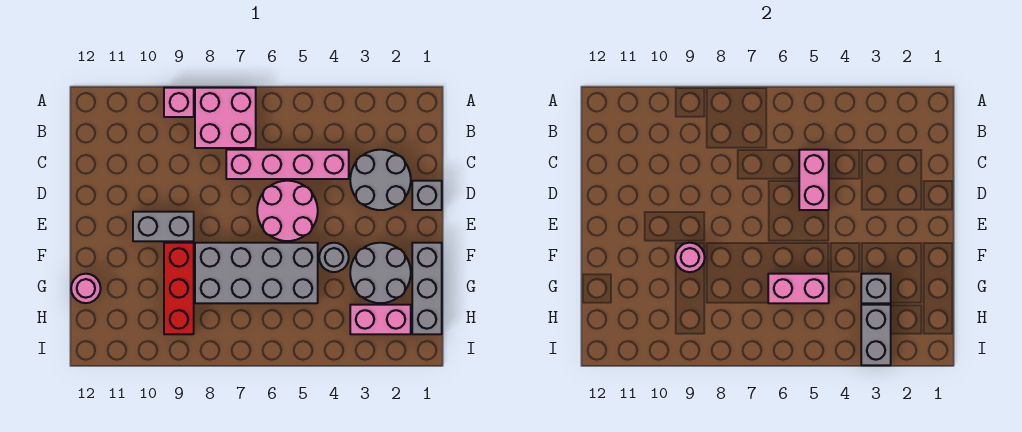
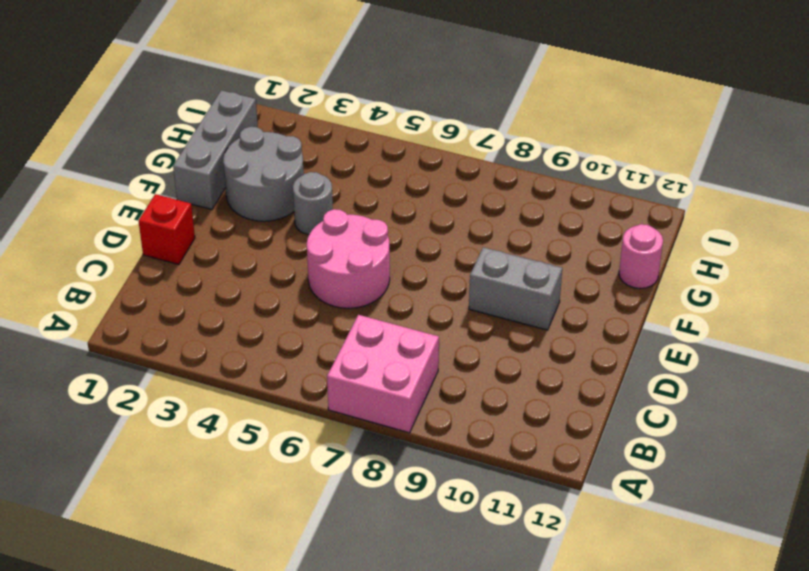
red brick D1 level 1 -> grey brick D1 level 1
none -> pink brick A9 level 1
none -> grey round brick C2:D3 level 1
none -> pink brick C4:C7 level 1

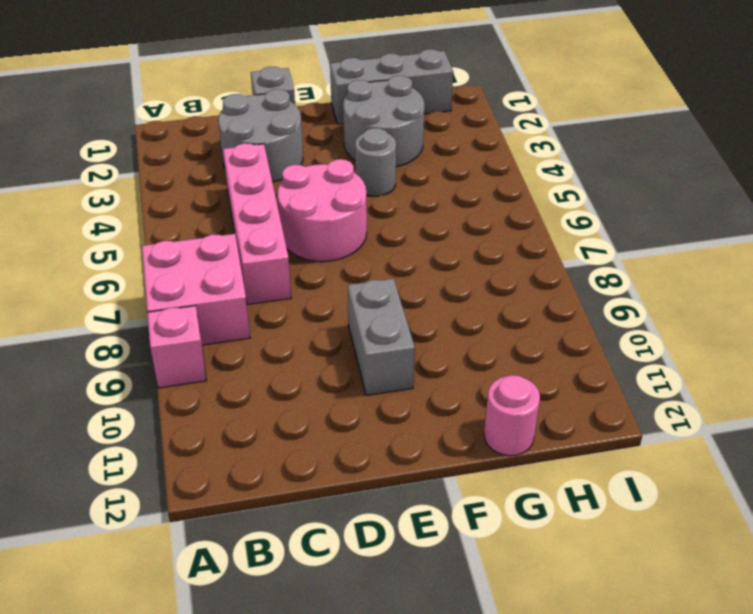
none -> grey brick F5:G8 level 1
none -> red brick F9:H9 level 1
none -> pink brick H2:H3 level 1

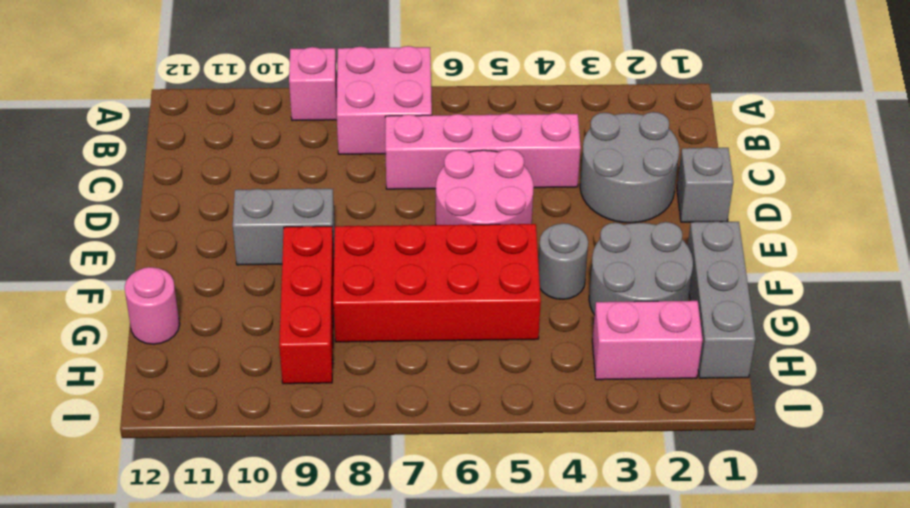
red brick F5:G8 level 1 -> grey brick F5:G8 level 1
none -> pink brick C5:D5 level 2
none -> pink round brick F9 level 2
none -> grey brick G3 level 2

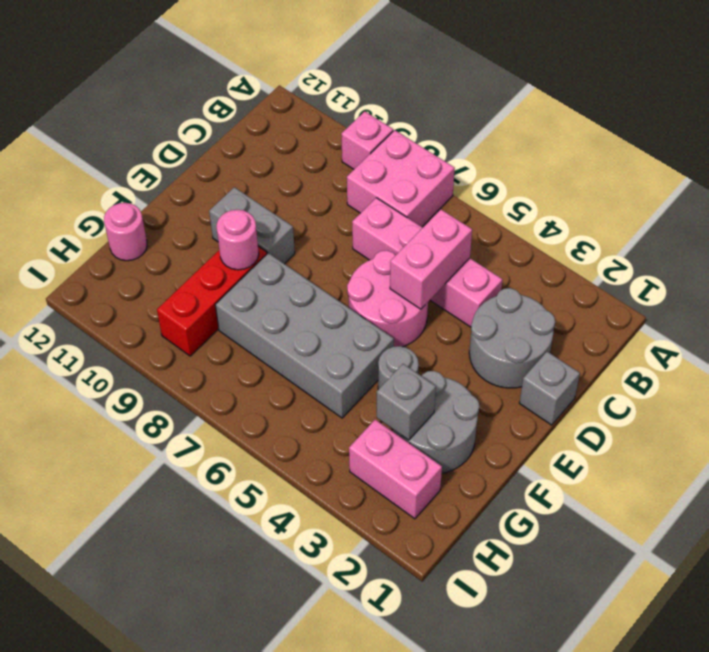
none -> grey brick F1:H1 level 1
none -> pink brick G5:G6 level 2
none -> grey brick H3:I3 level 2

